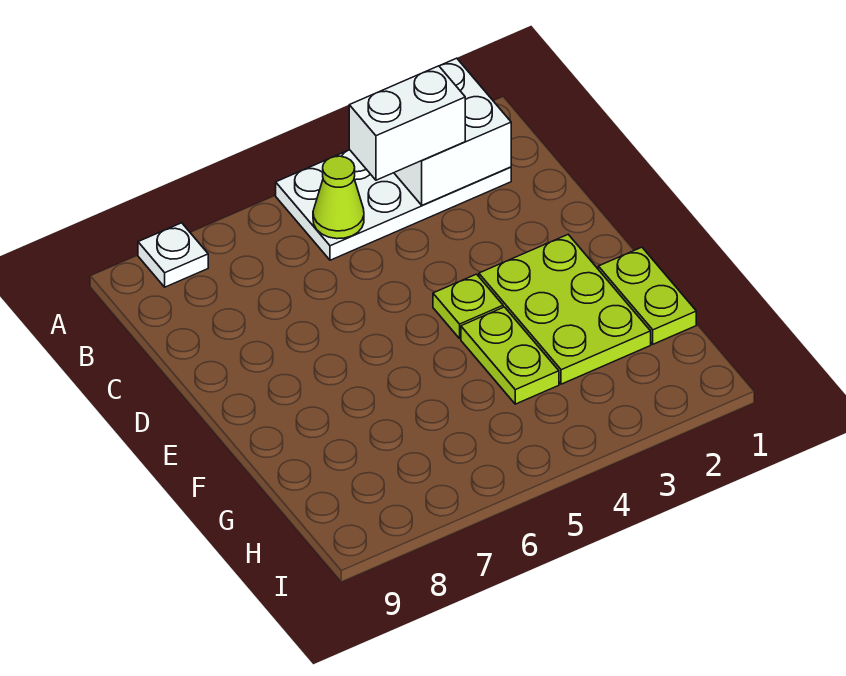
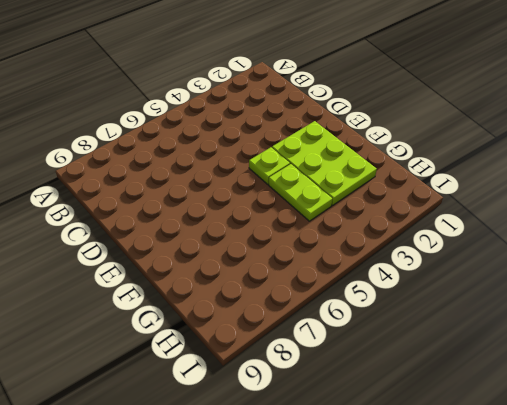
none -> white plate A2:B5 level 1
none -> white plate A8 level 1

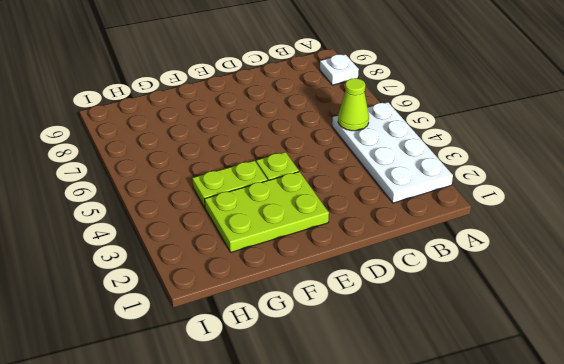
none -> lime plate F1:G1 level 1
none -> white brick A2:B3 level 2

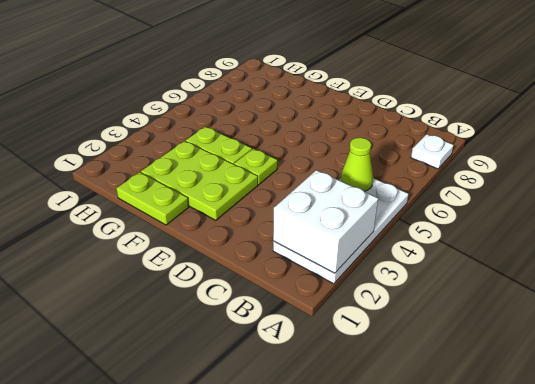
none -> white brick B3:B4 level 3

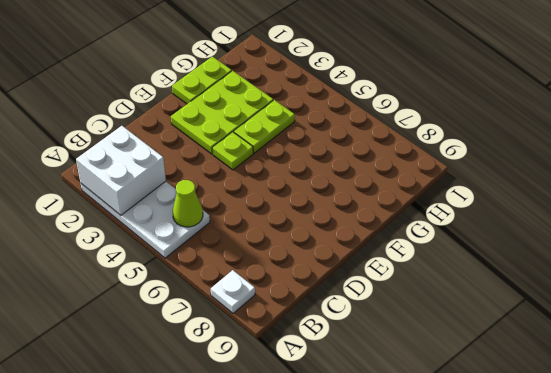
none -> white brick B3:B4 level 3

